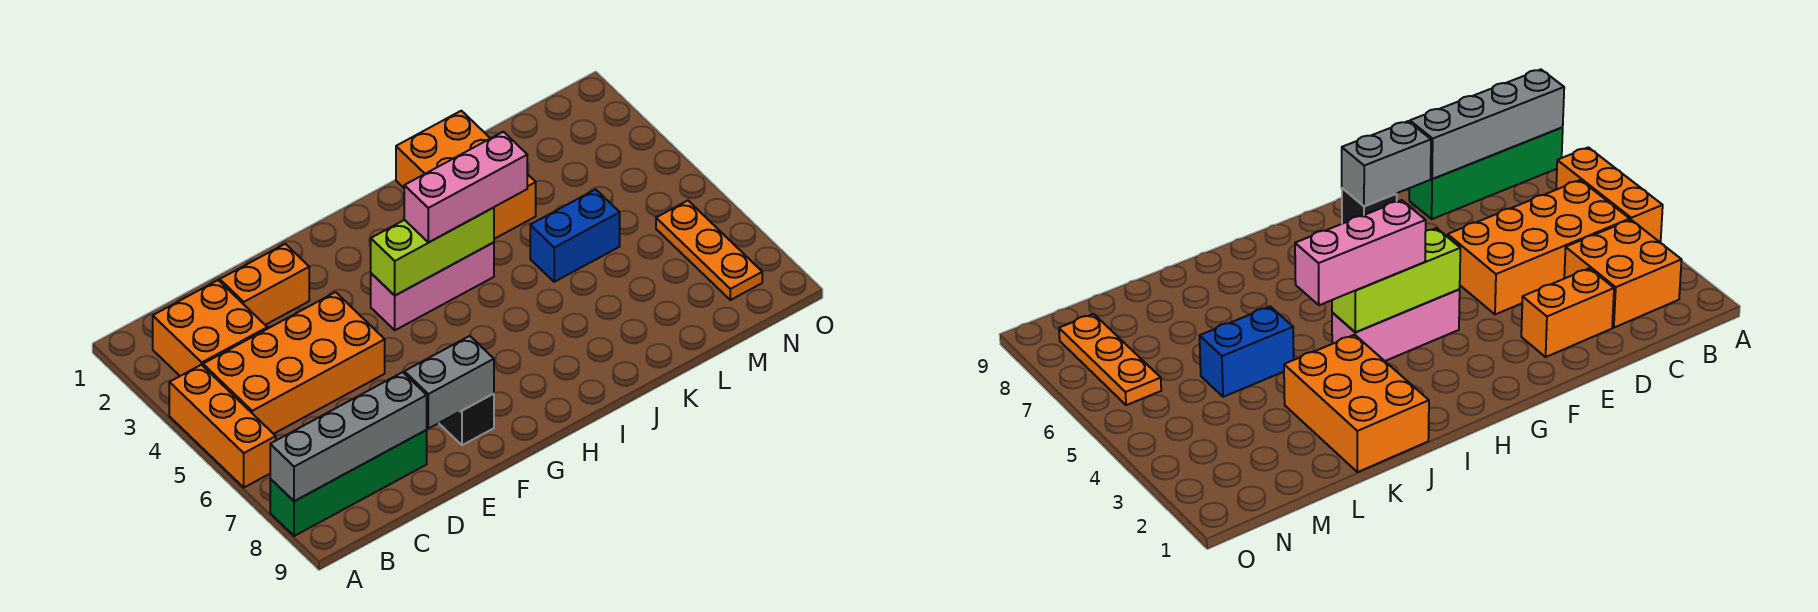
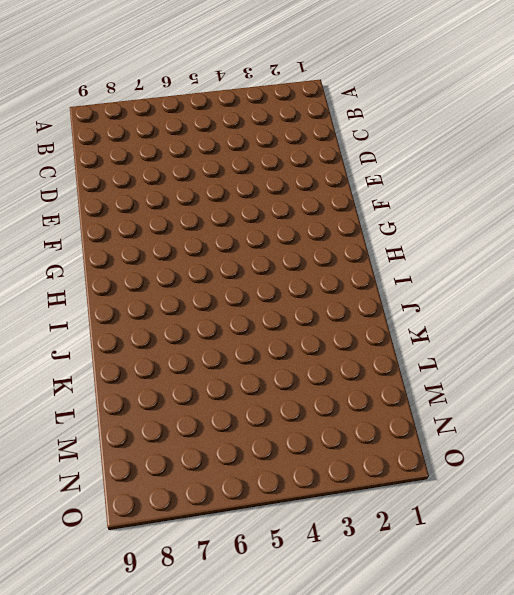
none -> orange brick A4:A6 level 1
none -> green brick A8:D8 level 1
none -> orange brick B2:C3 level 1

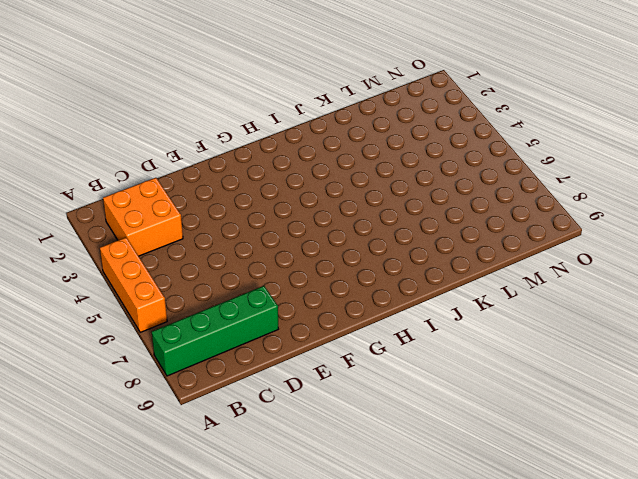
none -> orange brick B4:E5 level 1
none -> orange brick D2:E2 level 1
none -> black brick F8 level 1

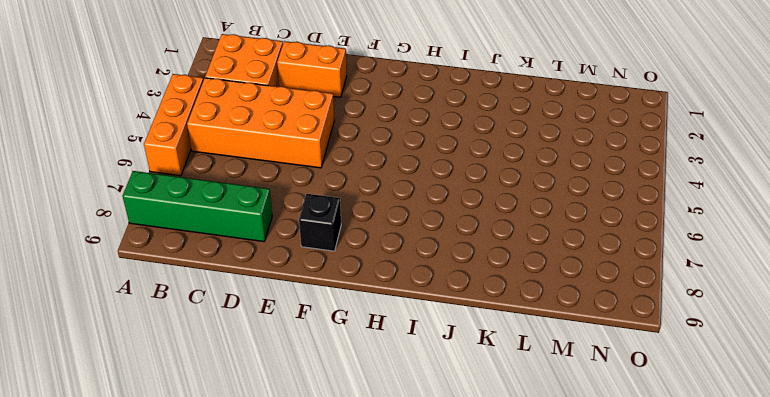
none -> pink brick G4:I4 level 1
none -> orange brick J1:K3 level 1
none -> blue brick K5:L5 level 1

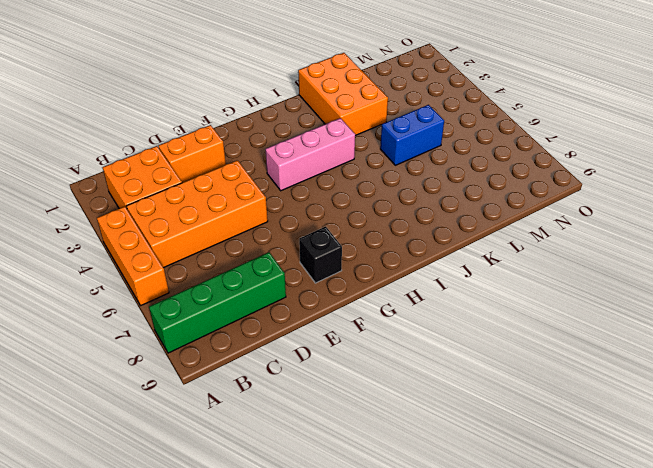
none -> orange plate N6:N8 level 1
none -> grey brick A8:D8 level 2
none -> grey brick E8:F8 level 2

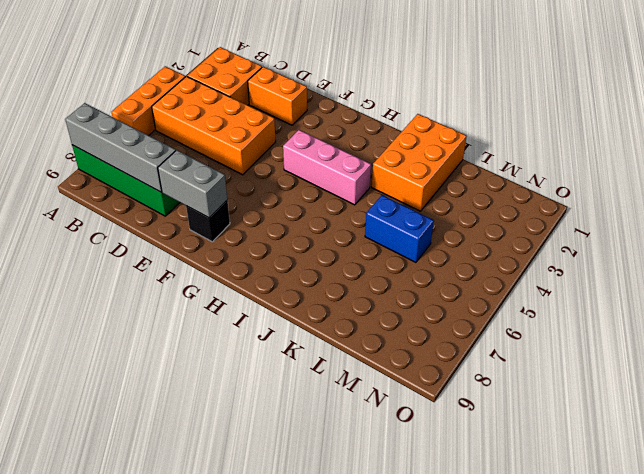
none -> orange plate N6:N8 level 1
none -> lime brick G4:I4 level 2
none -> pink brick H4:J4 level 3

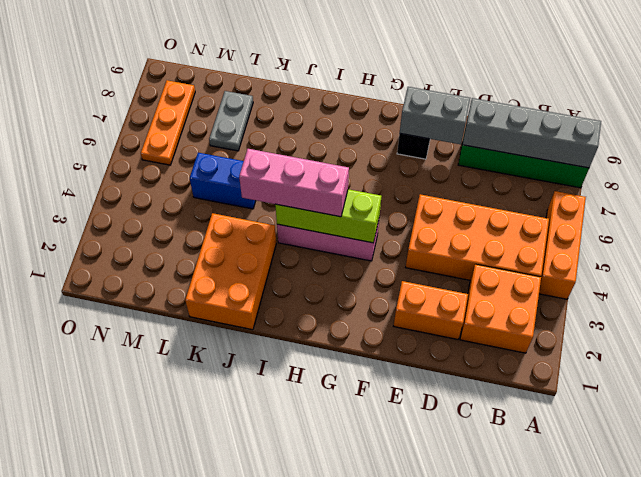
grey plate L7:L8 level 1 -> none

